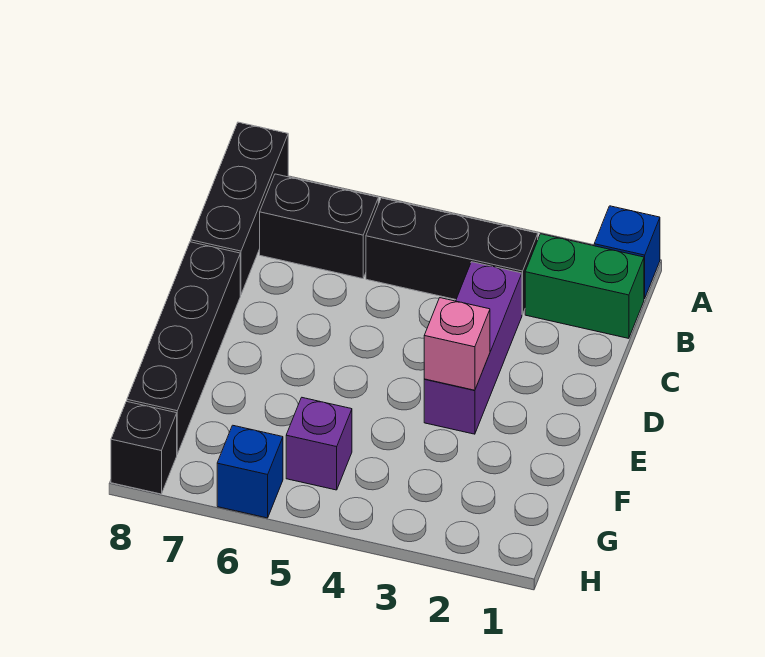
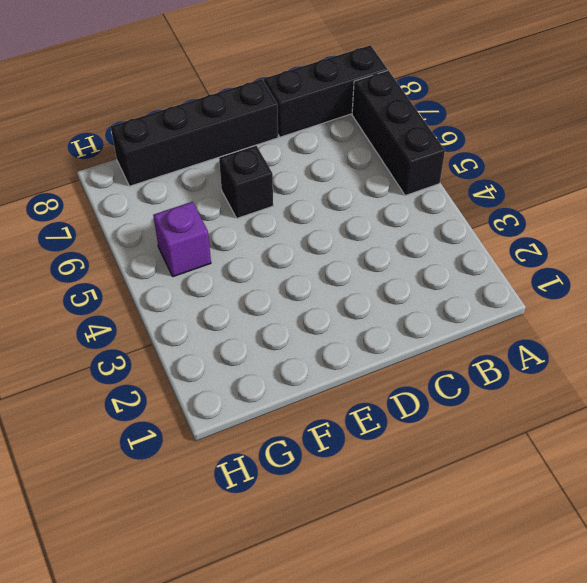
black brick A5:A7 level 1 -> black brick B3:B5 level 1
black brick E6 level 1 -> black brick H8 level 1
none -> blue brick A1 level 1
none -> green brick B1:B2 level 1

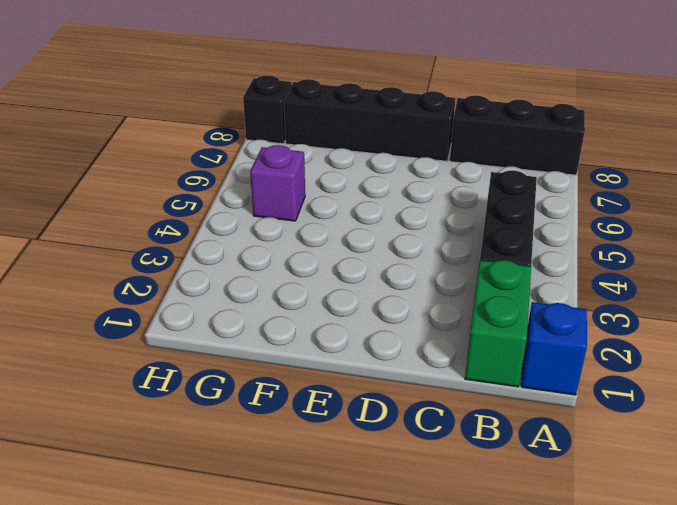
none -> black brick B6:B7 level 1
none -> purple brick C3:E3 level 1

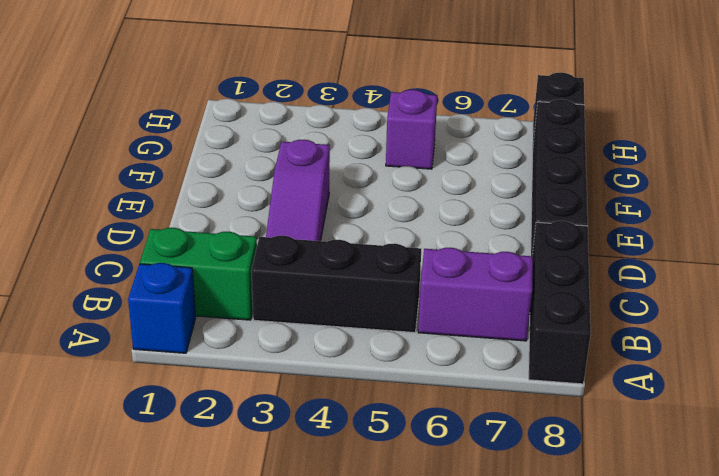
purple brick B6:B7 level 1 -> black brick B6:B7 level 1
purple slope C3:E3 level 1 top E -> purple brick C3:E3 level 1
none -> blue brick H6 level 1
none -> pink brick E3 level 2

